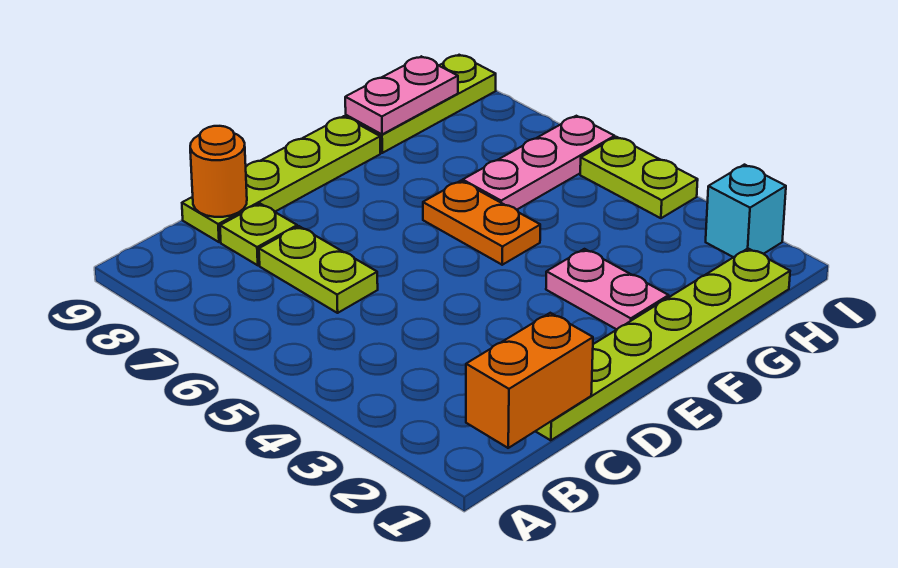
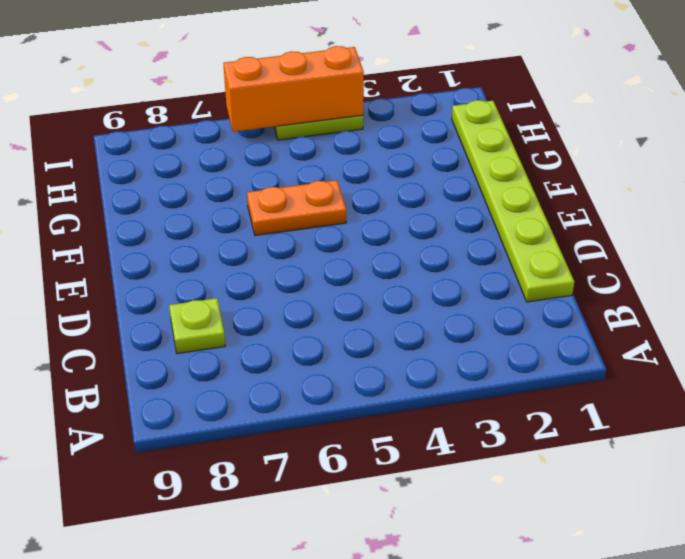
orange brick I4:I6 level 2 -> none
none -> lime plate C6:C7 level 1
none -> lime plate C9:F9 level 1
none -> pink plate F2:F3 level 1

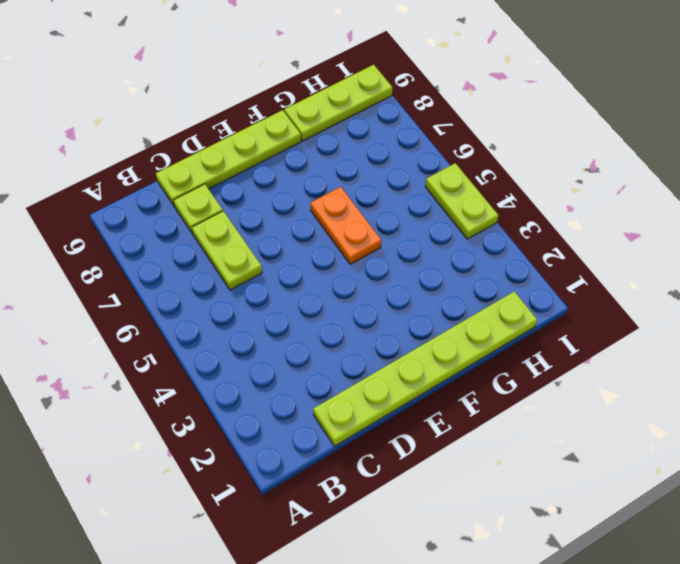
none -> pink plate F2:F3 level 1
none -> pink plate G6:I6 level 1
none -> cyan brick I2 level 1

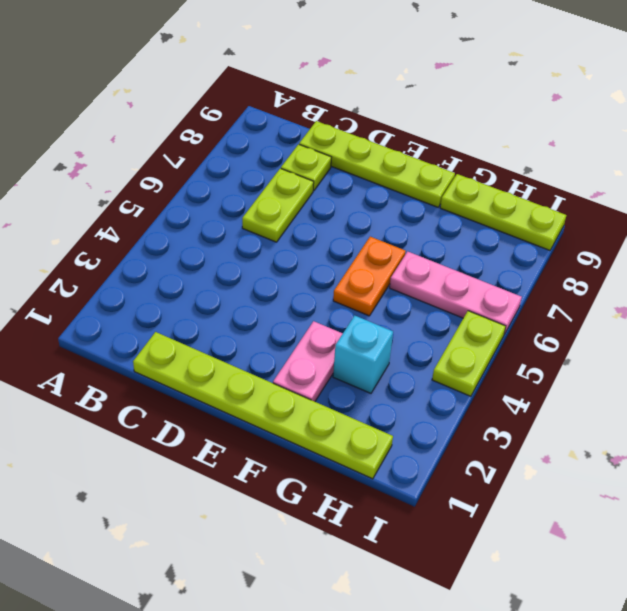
cyan brick G3 level 1 -> cyan brick I2 level 1
none -> orange brick B1:C1 level 2
none -> orange round brick C9 level 2
none -> pink plate G9:H9 level 2

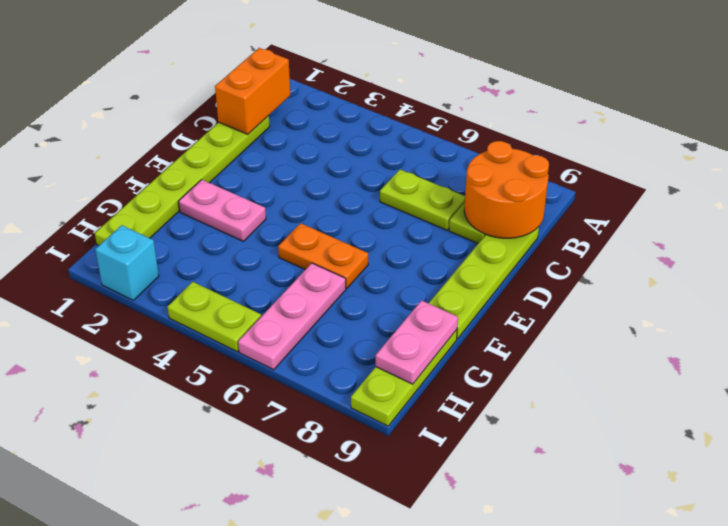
orange round brick B8:C9 level 2 -> orange round brick C9 level 2

